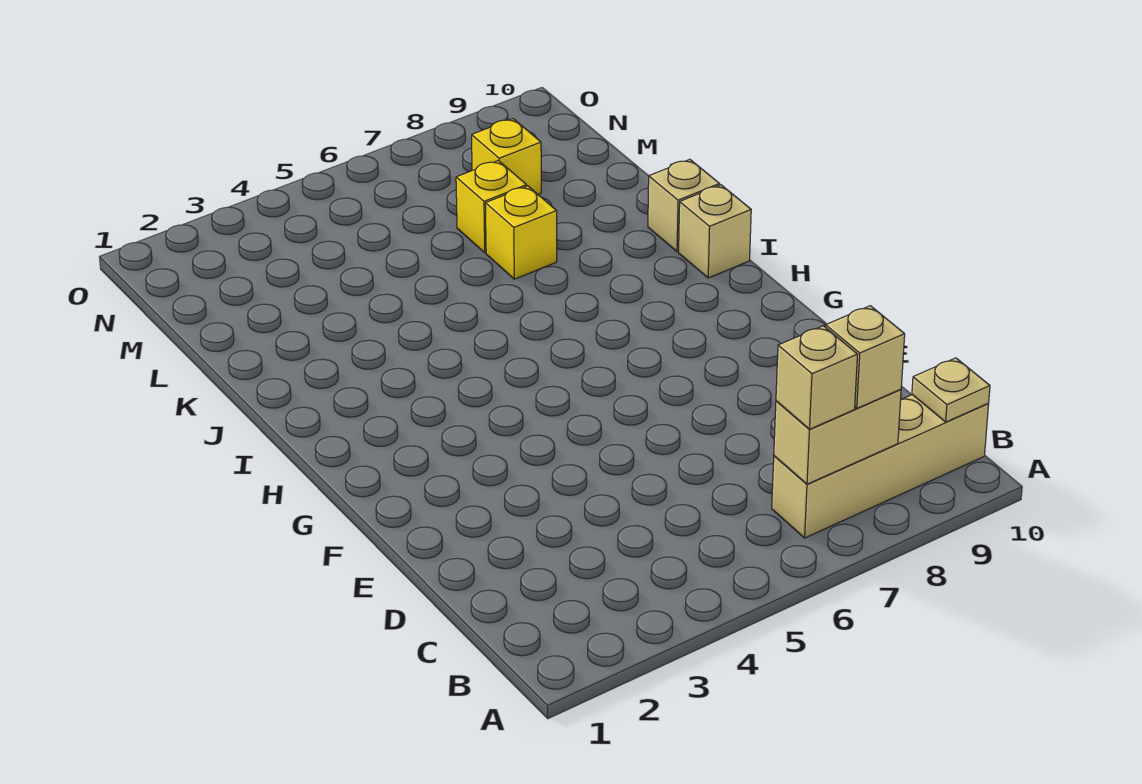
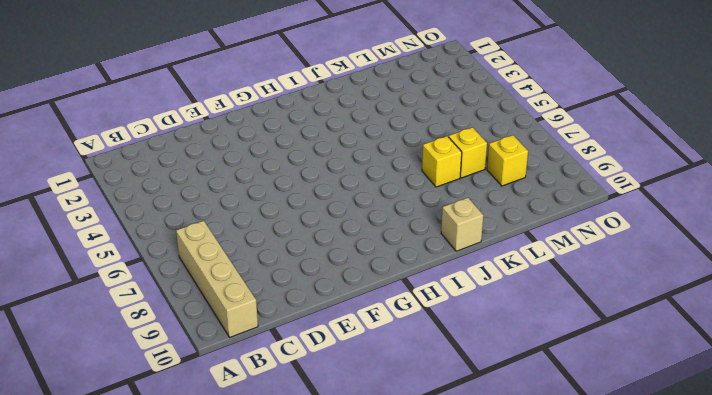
none -> tan brick I10 level 1
none -> tan brick B7:B8 level 2

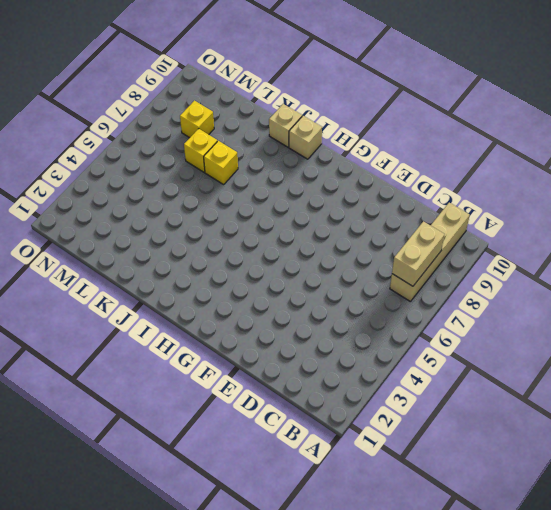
none -> tan plate B10 level 2
none -> tan brick B7 level 3

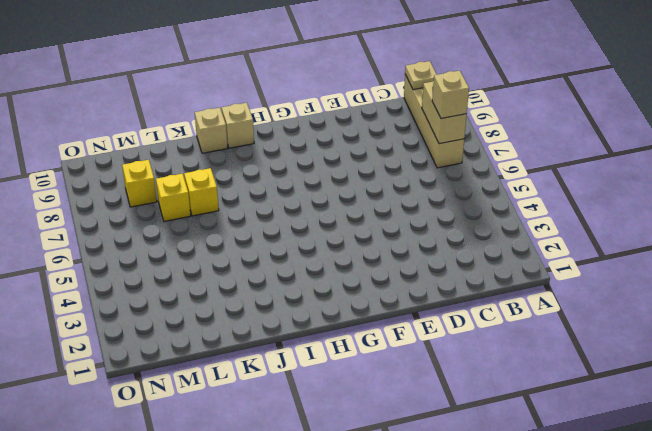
none -> tan brick B8 level 3

